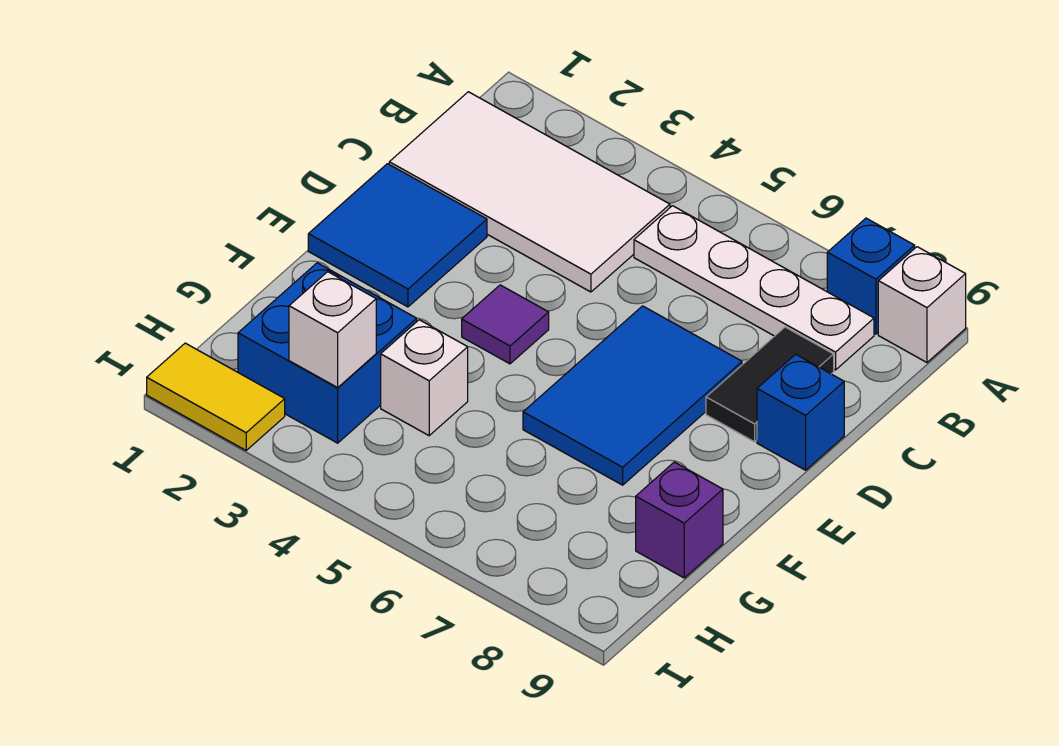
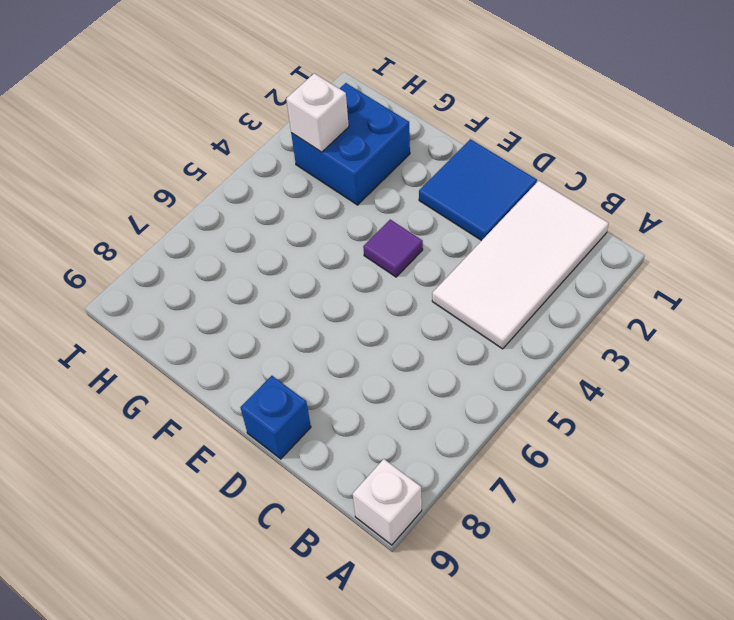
none -> blue brick A8 level 1
none -> white plate B5:B8 level 1
none -> black tile C8:D8 level 1

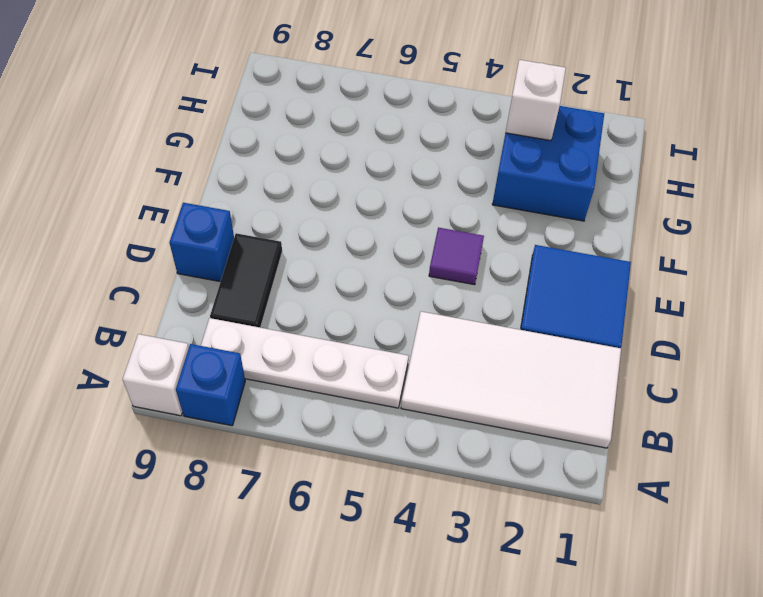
none -> blue tile D6:F7 level 1
none -> white brick G4 level 1
none -> purple brick G9 level 1

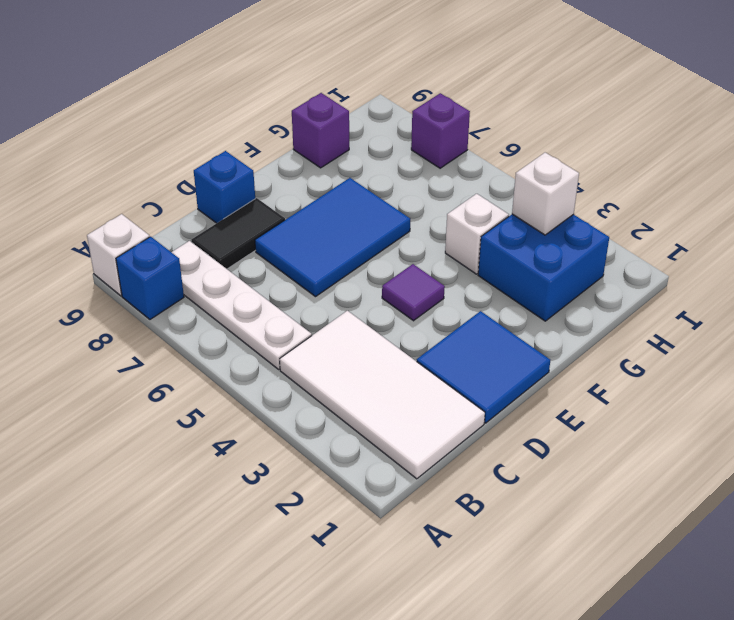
purple brick I7 level 1 -> none
none -> yellow tile I1:I2 level 1

